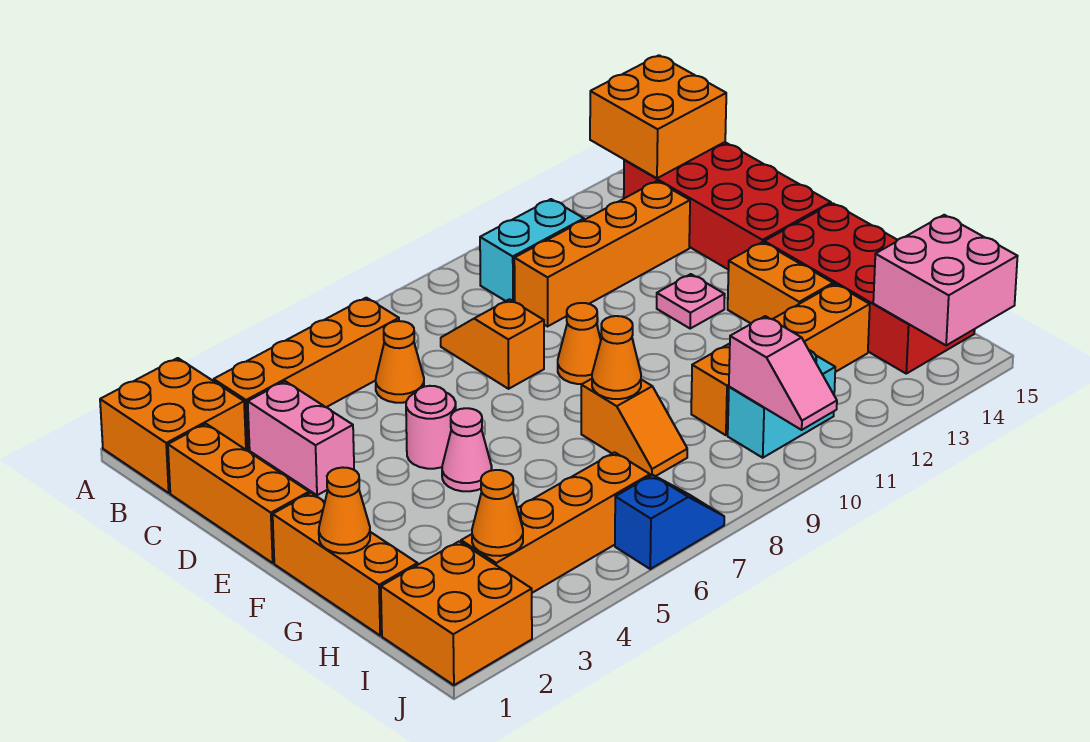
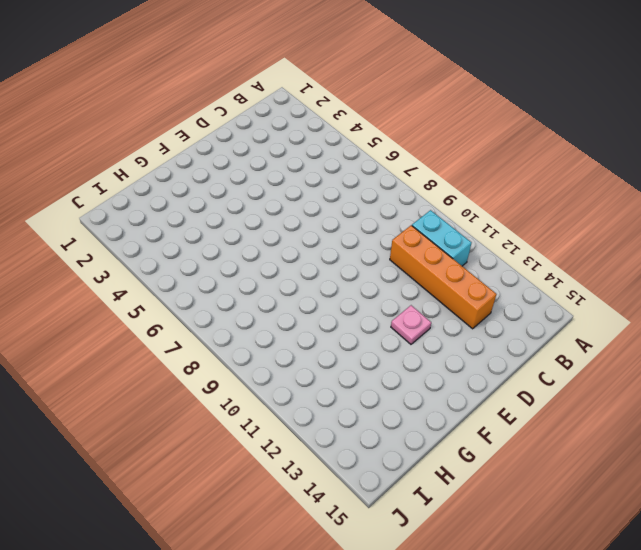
none -> orange brick A1:B2 level 1
none -> orange brick B3:B6 level 1
none -> red brick B14:E15 level 1

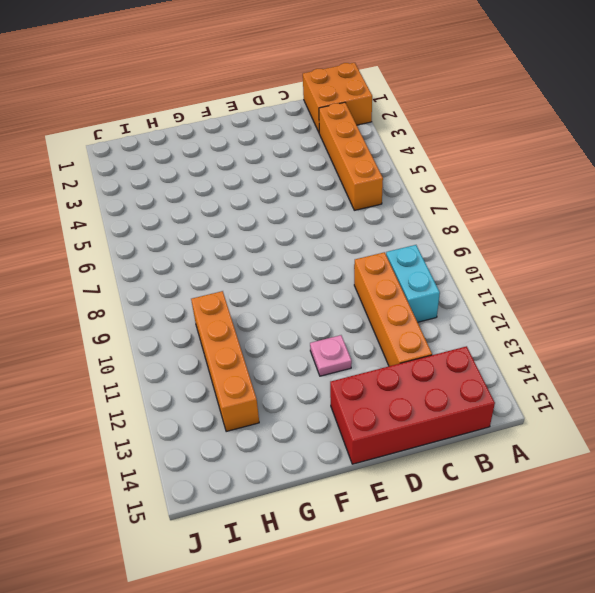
none -> orange brick C1:E1 level 1
none -> pink brick C3:D3 level 1
none -> orange cone C6 level 1

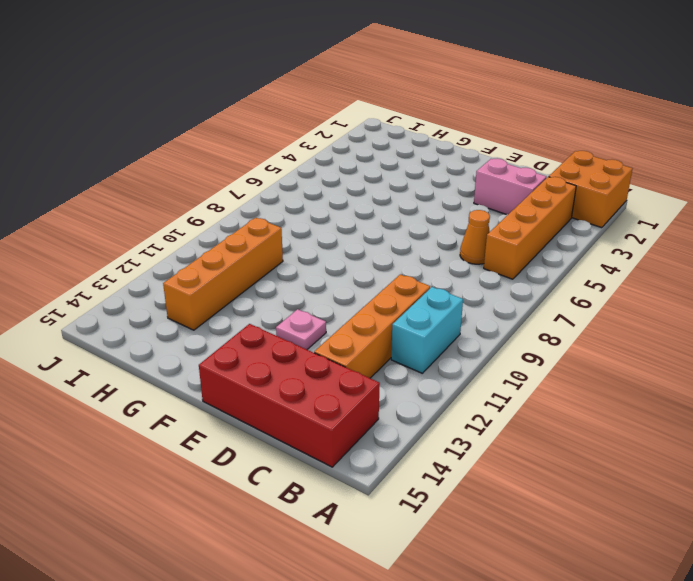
none -> orange brick C1:E1 level 1
none -> orange slope C8:D8 level 1 top D
none -> pink round brick E5 level 1

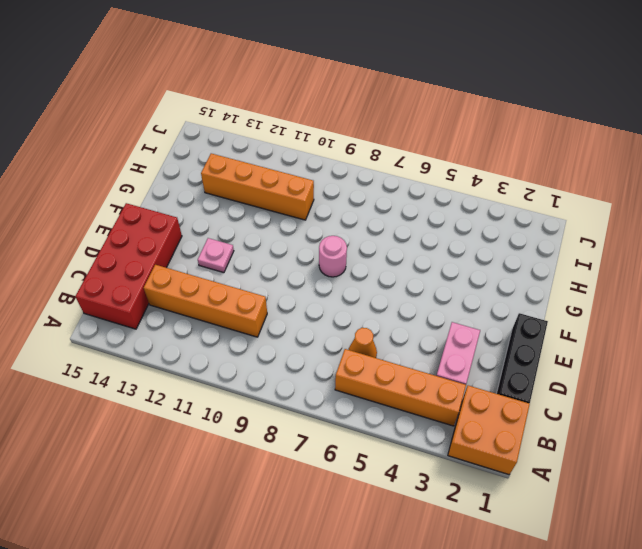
black brick C1:E1 level 1 -> orange brick C1:E1 level 1
pink round brick F8 level 1 -> pink round brick E5 level 1
none -> cyan brick B10:B11 level 1
none -> orange slope C8:D8 level 1 top D
none -> orange cone E9 level 1

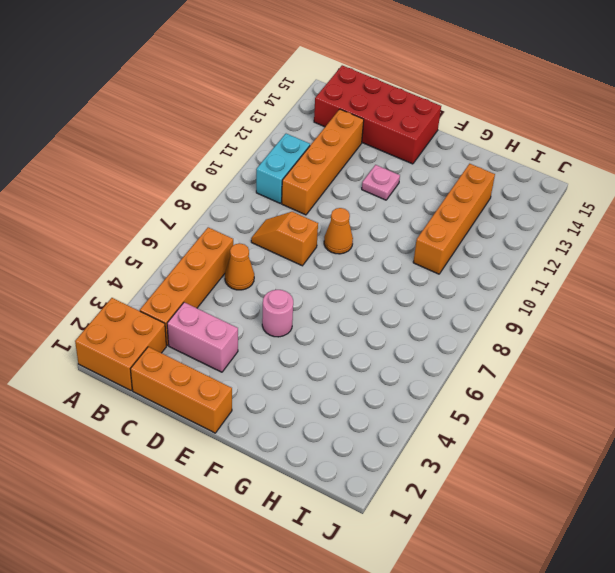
none -> orange brick F1:H1 level 1
none -> pink cone F5 level 1
none -> orange brick F13:G13 level 1

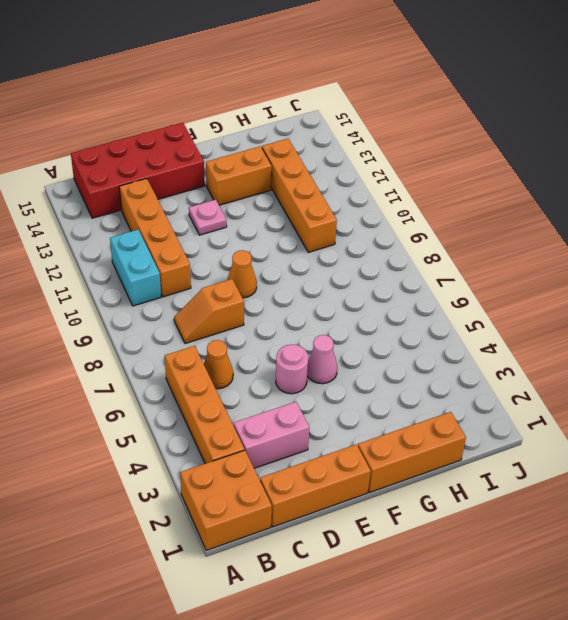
none -> red brick F14:I15 level 1
none -> orange slope G8:H8 level 1 top G
none -> orange brick I1:J2 level 1

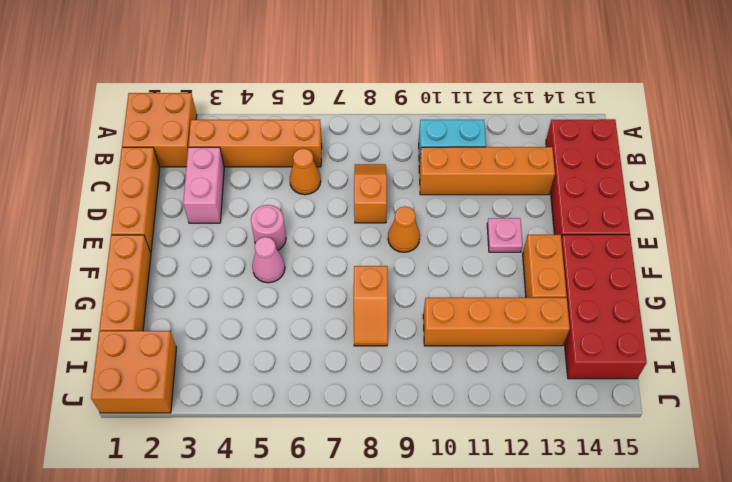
none -> orange brick I3:I6 level 1
none -> cyan brick I10:I11 level 1
none -> blue slope J6:J7 level 1 top 6

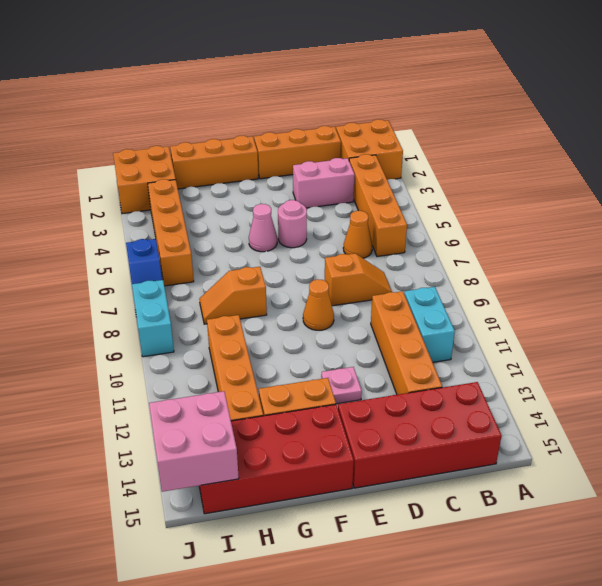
cyan brick J8:J9 level 1 -> cyan brick I10:I11 level 1
none -> orange brick A14:B15 level 2
none -> orange cone G1 level 2
none -> orange cone G8 level 2

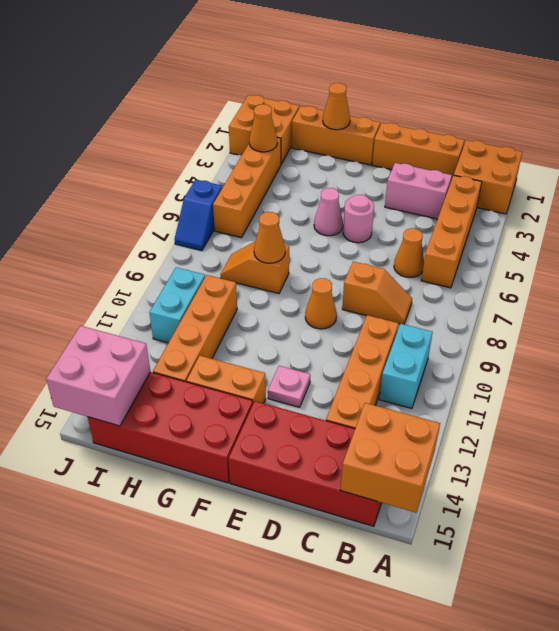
none -> pink slope I10:J10 level 2 top I

